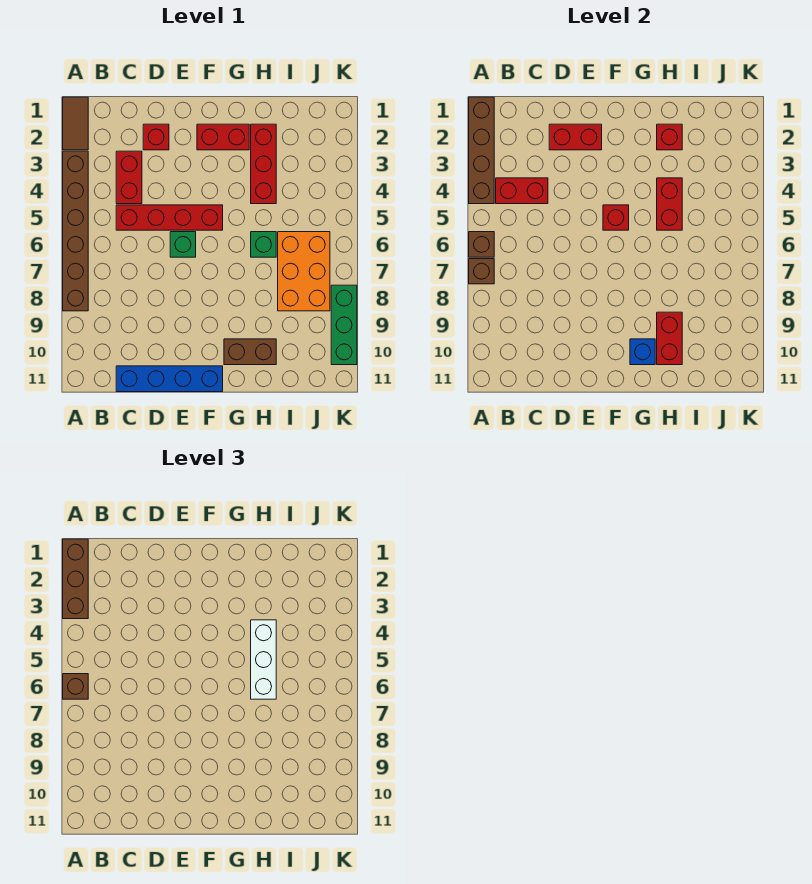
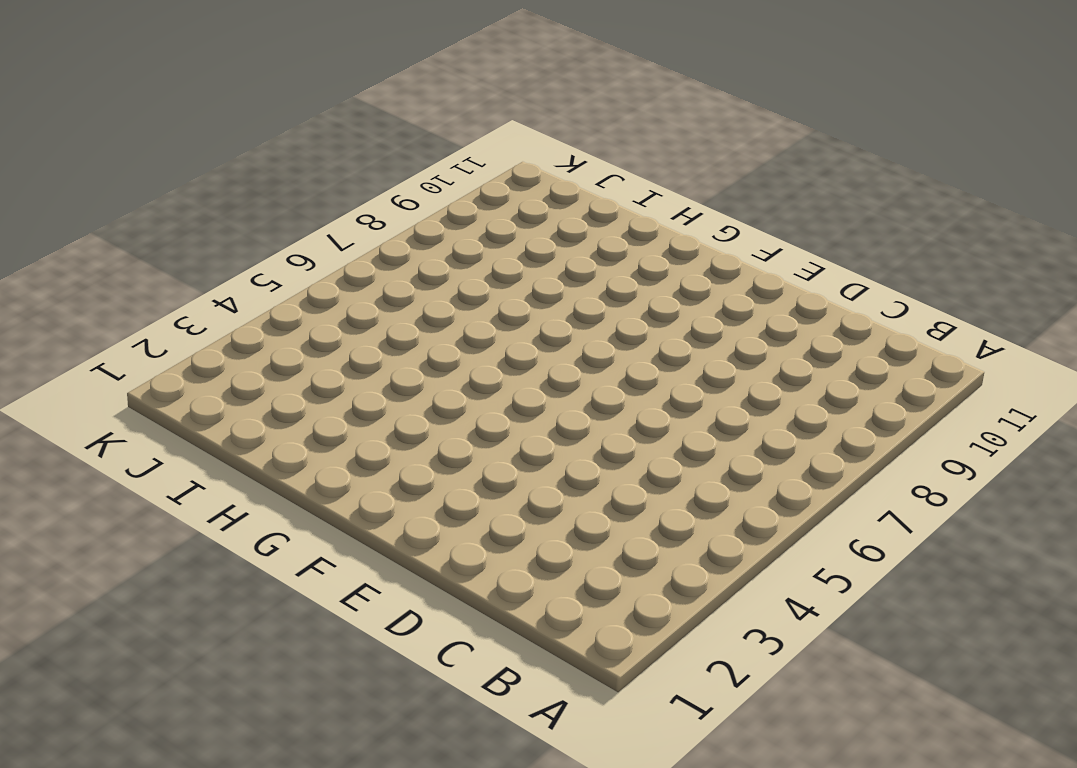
none -> brown tile A1:A2 level 1
none -> brown brick A3:A8 level 1
none -> red brick C3:C4 level 1

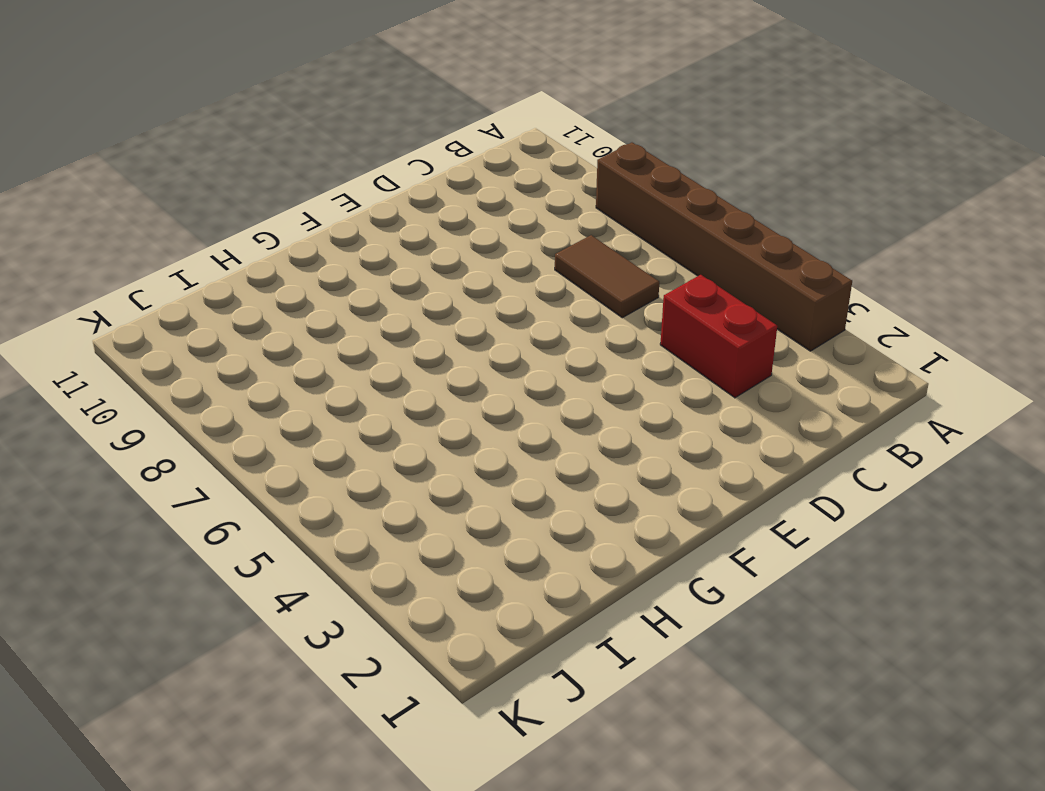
brown tile C6:C7 level 1 -> brown tile A1:A2 level 1
none -> red brick C5:F5 level 1
none -> blue brick C11:F11 level 1
none -> red brick D2 level 1

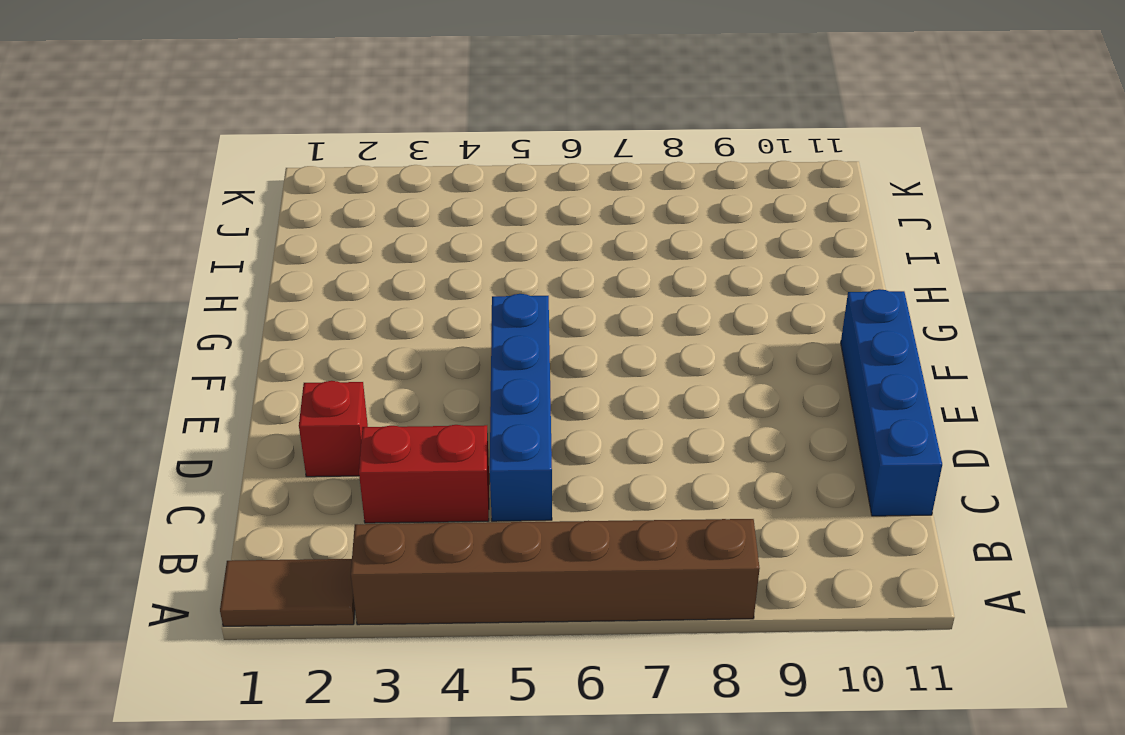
blue brick C5:F5 level 1 -> red brick C5:F5 level 1
none -> green brick E6 level 1
none -> red brick F2:G2 level 1
none -> brown brick G10:H10 level 1

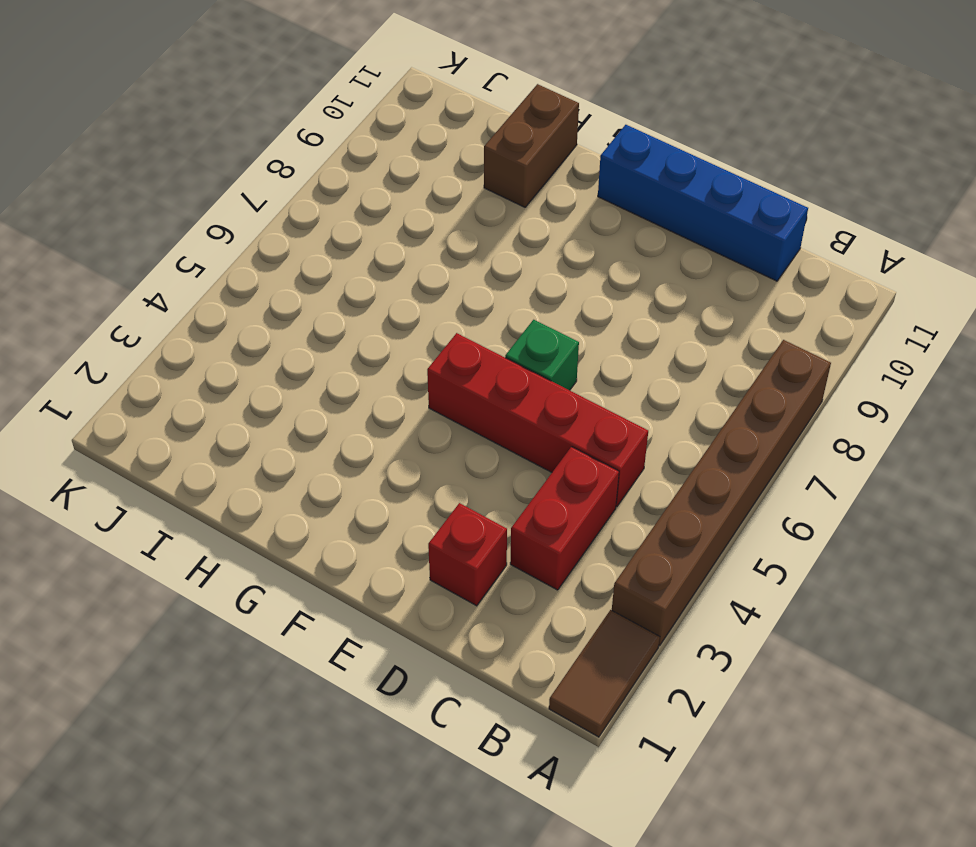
brown brick H10:H11 level 1 -> brown brick G10:H10 level 1
none -> red brick F2:G2 level 1
none -> red brick H2:H4 level 1
none -> green brick H6 level 1

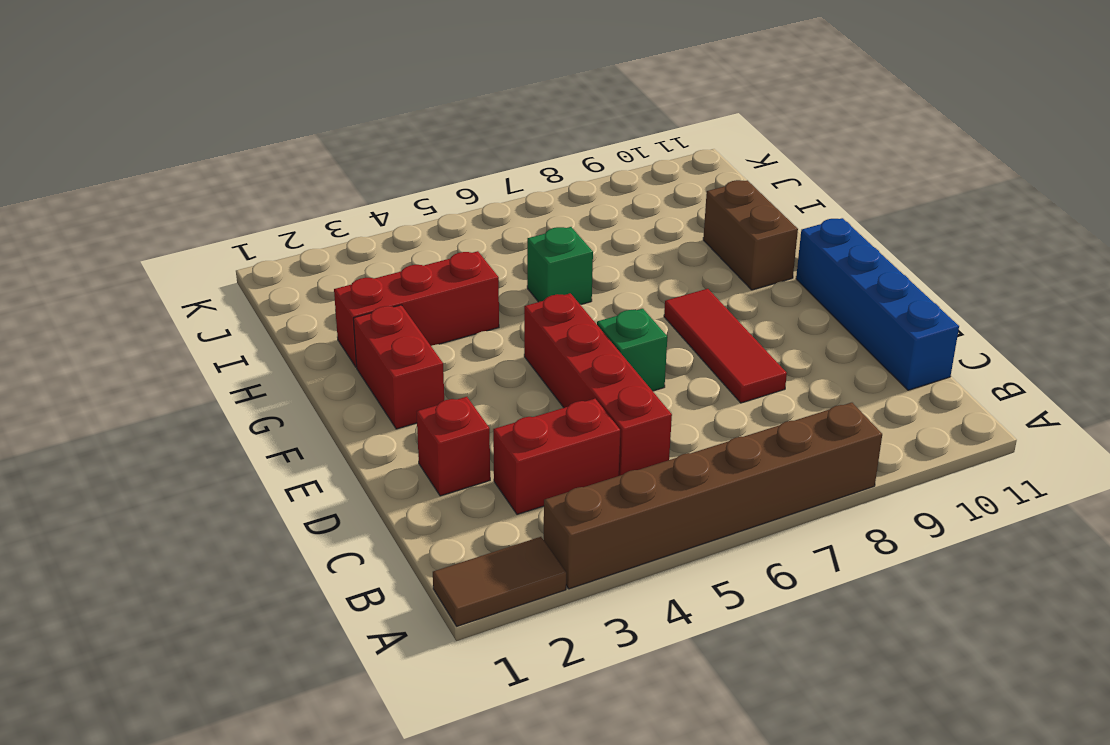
red tile D8:F8 level 1 -> none
none -> orange brick I6:J8 level 1
none -> green brick K8:K10 level 1
none -> brown brick A1:A4 level 2

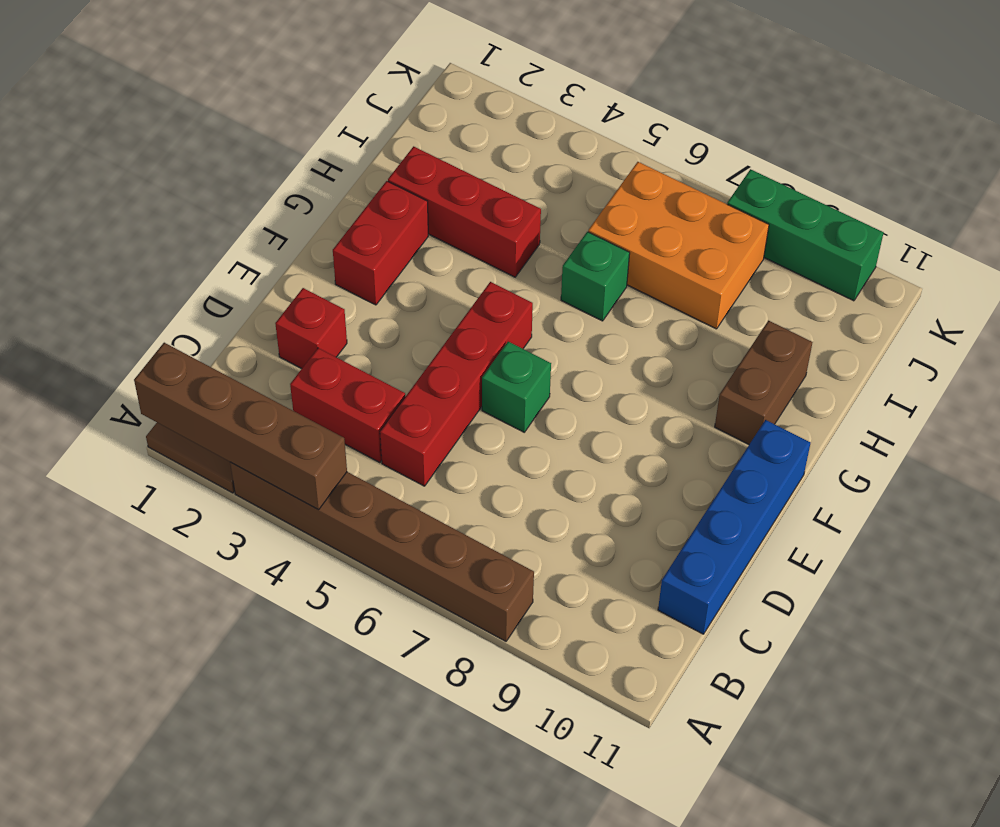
none -> brown brick A6 level 2
none -> brown brick A7 level 2
none -> red brick B4:C4 level 2

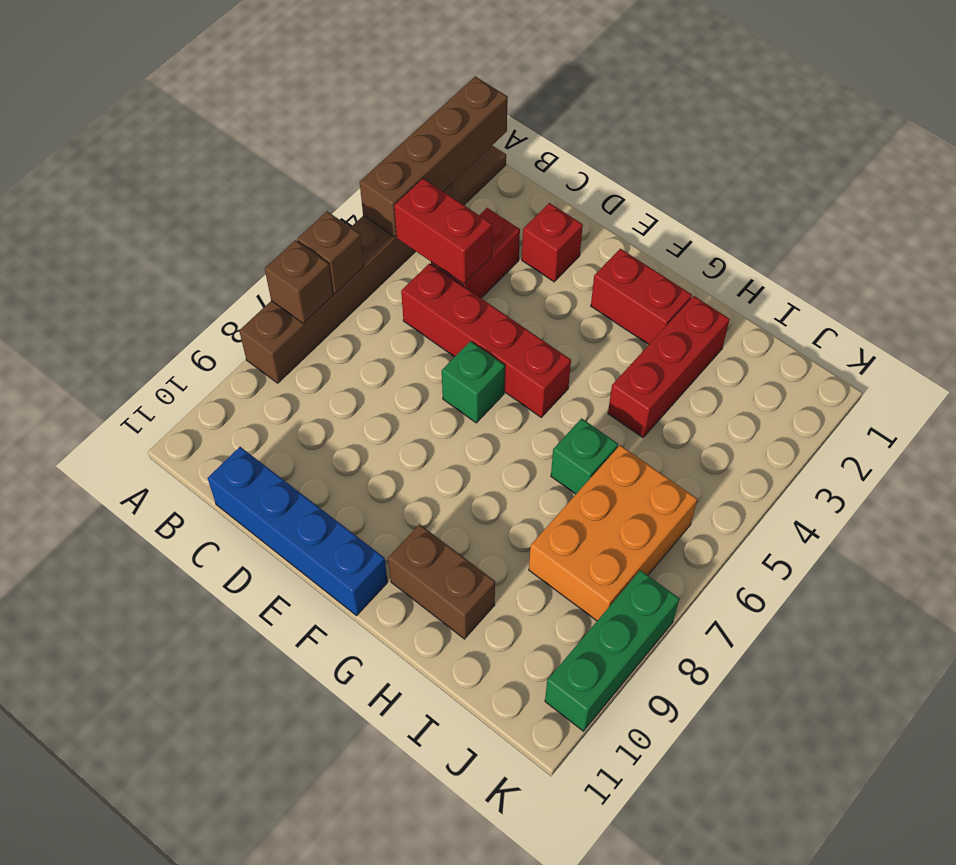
none -> red brick D2:E2 level 2
none -> red brick F5 level 2
none -> blue brick G10 level 2

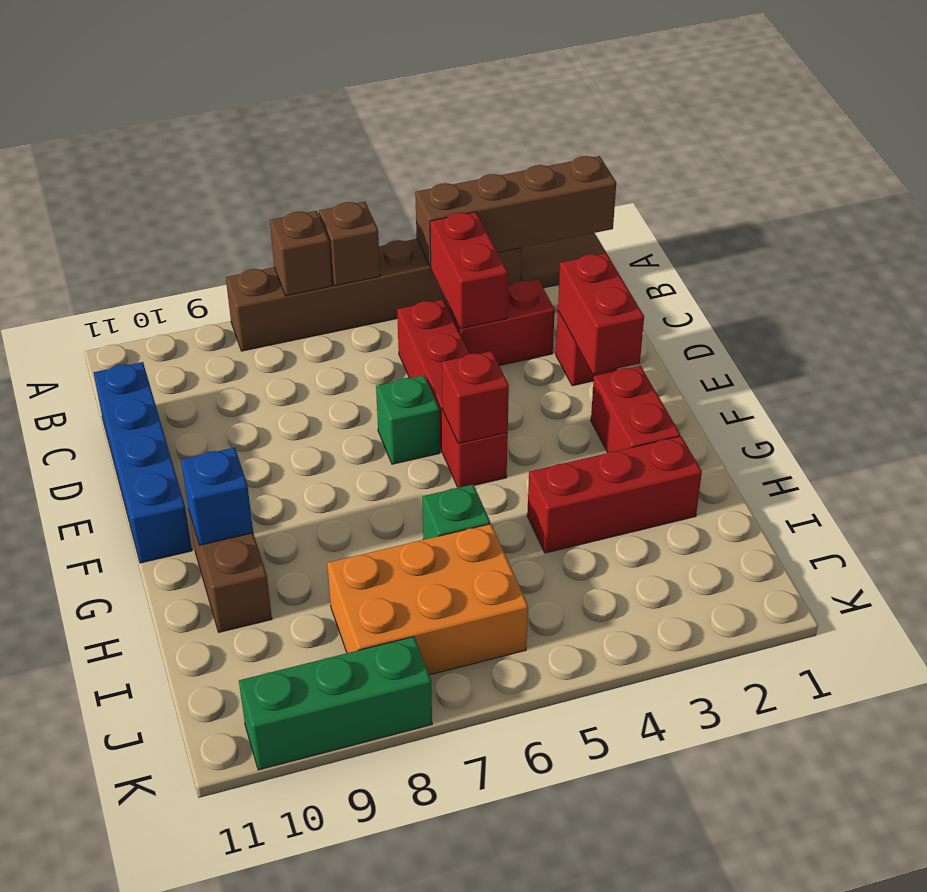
none -> red brick H2 level 2
none -> red brick H4:H5 level 2
none -> red brick H9:H10 level 2

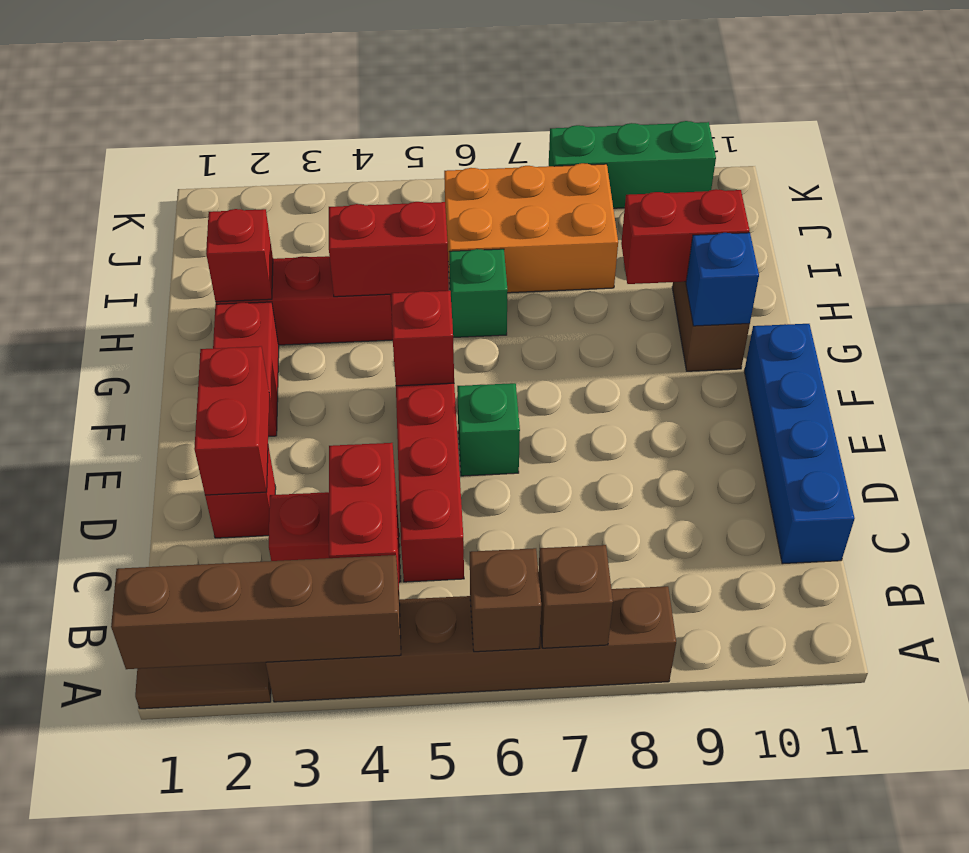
none -> brown brick A1:A3 level 3
none -> brown brick A6 level 3
none -> white brick H4:H6 level 3

